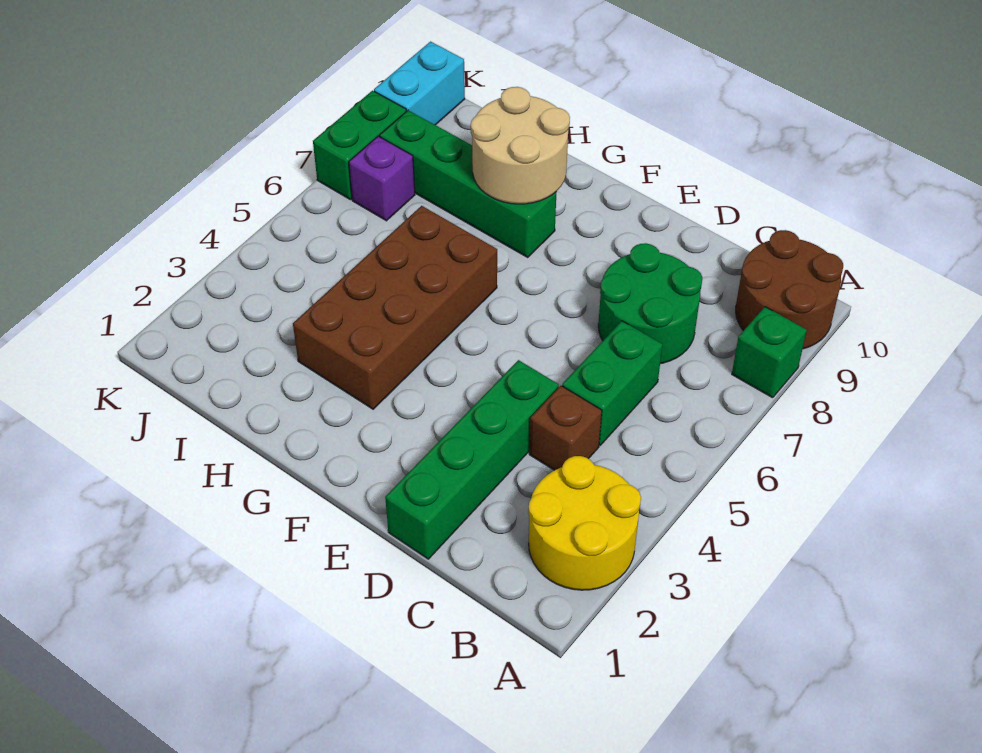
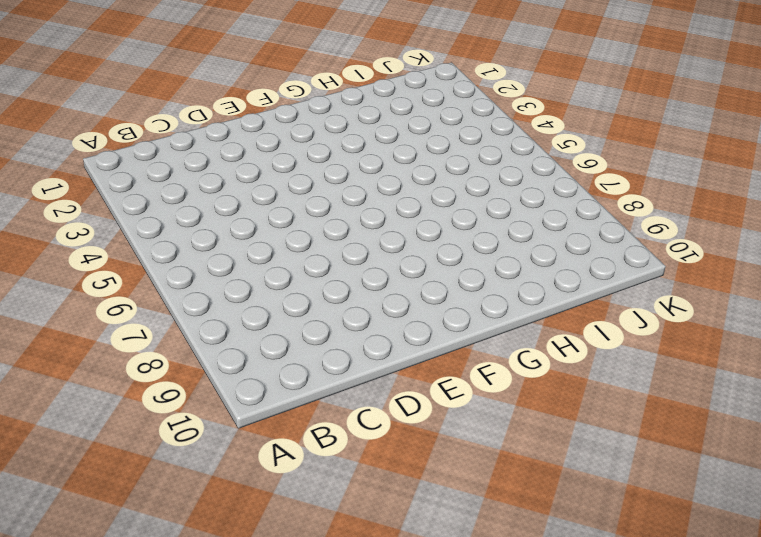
none -> yellow round brick A2:B3 level 1
none -> green brick A8 level 1
none -> brown round brick A9:B10 level 1

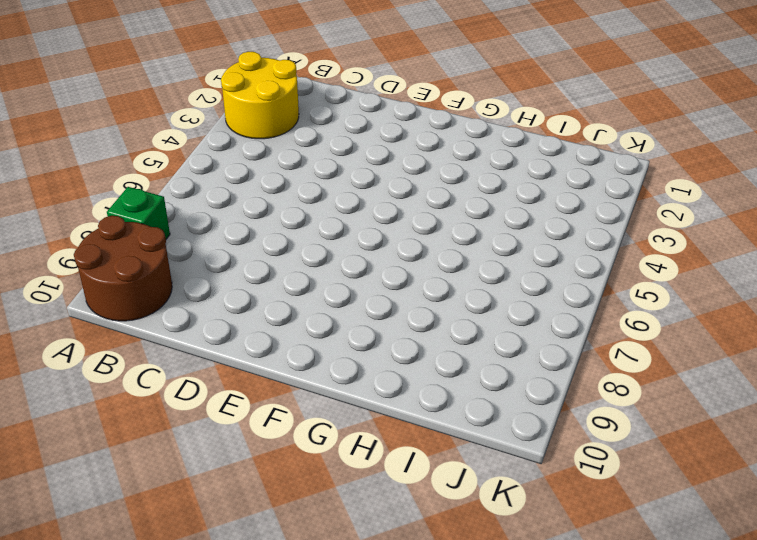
none -> brown brick C4 level 1
none -> green brick C5:C6 level 1
none -> green round brick C7:D8 level 1

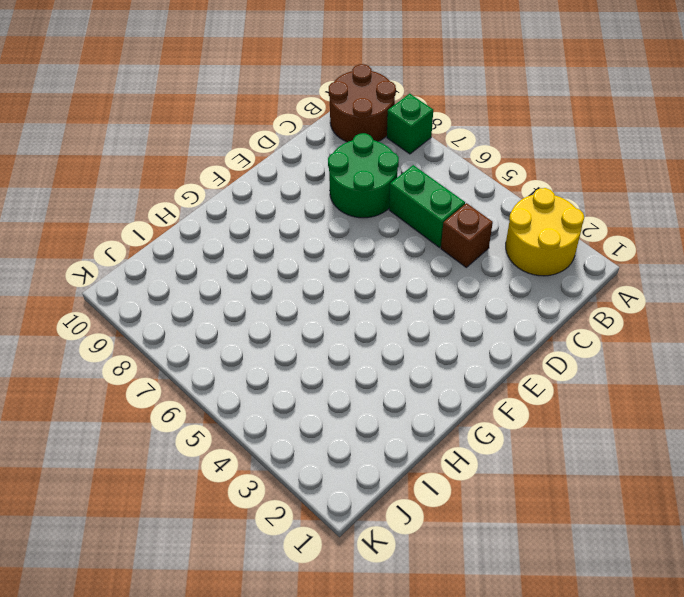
none -> green brick D1:D4 level 1
none -> brown brick G3:H6 level 1
none -> green brick G8:J8 level 1

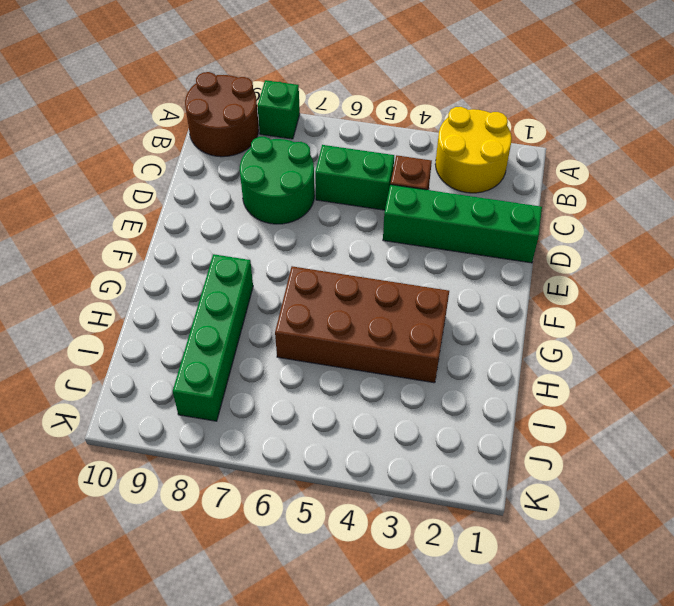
none -> purple brick J7 level 1
none -> green brick K7:K8 level 1
none -> cyan brick K9:K10 level 1

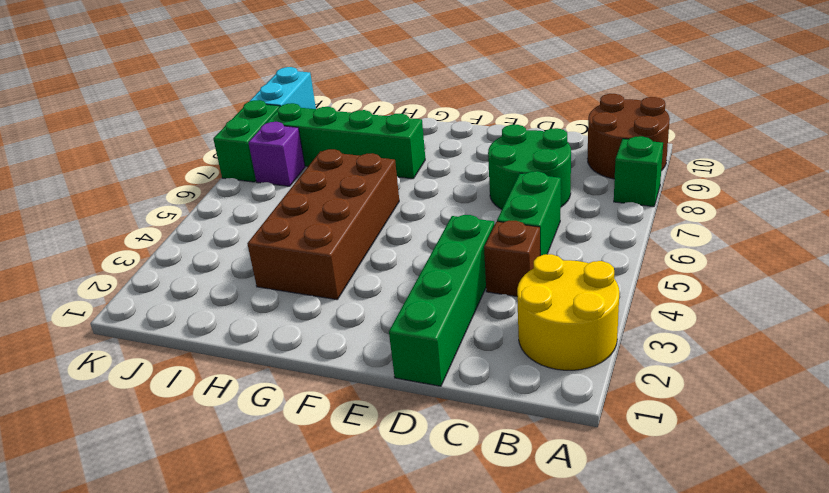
none -> tan round brick G8:H9 level 2

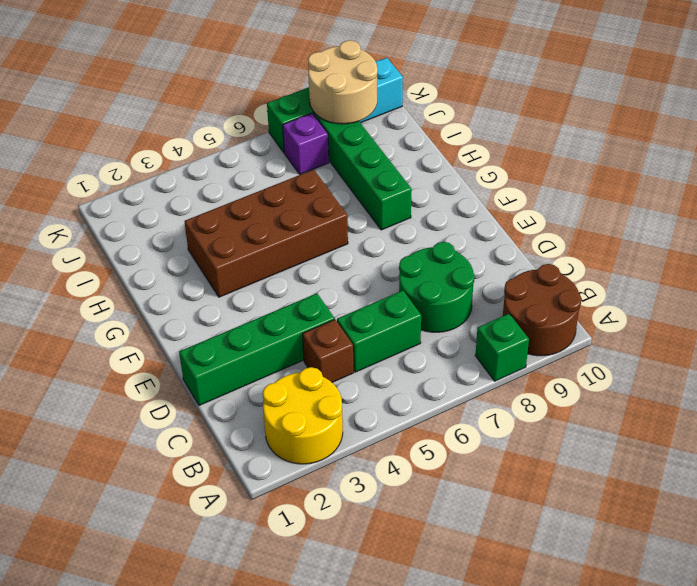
tan round brick J8:K9 level 2 -> tan round brick G8:H9 level 2

